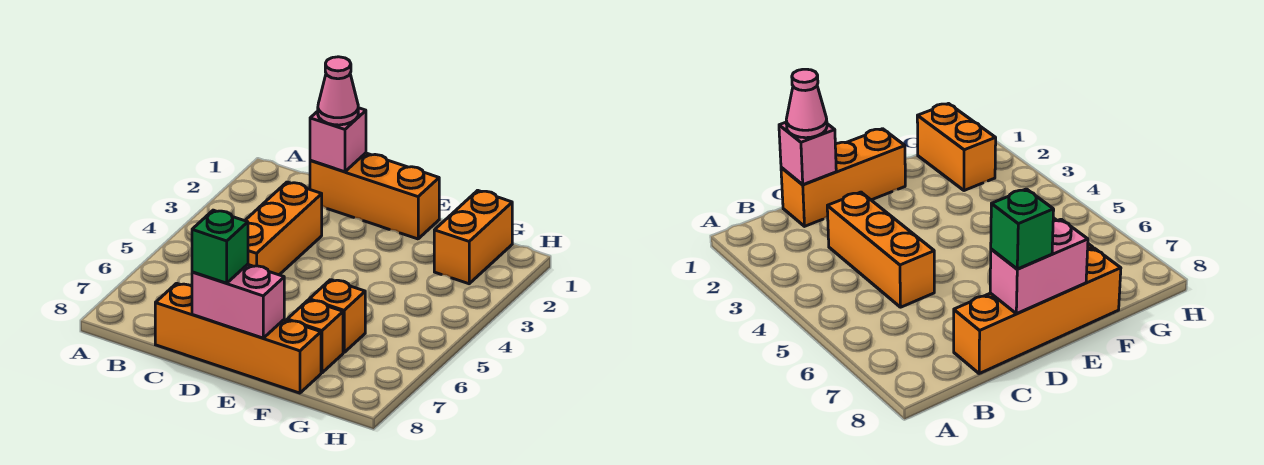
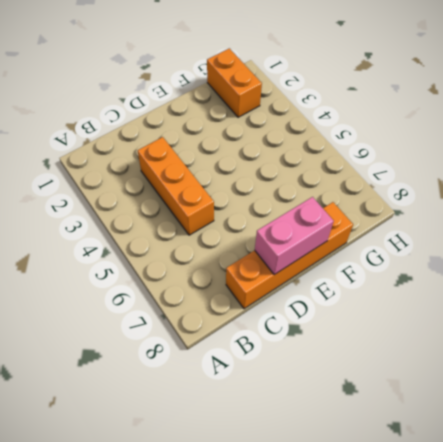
none -> orange brick C1:E1 level 1
none -> orange brick F6 level 1

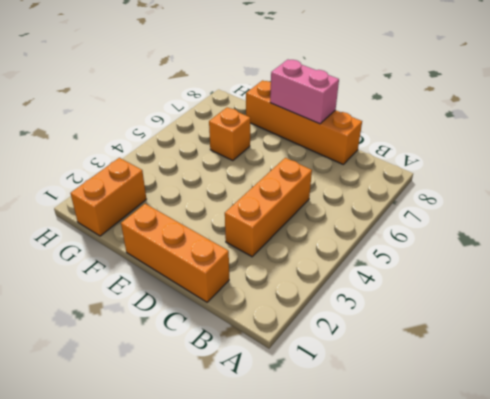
none -> orange brick F7 level 1
none -> pink brick C1 level 2

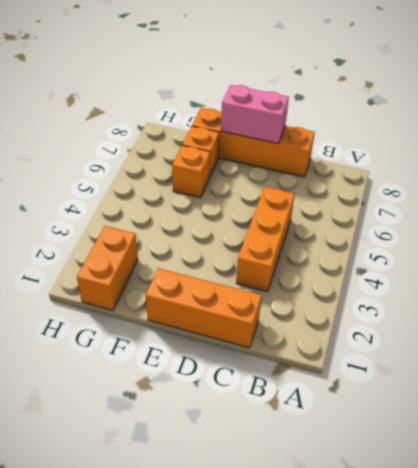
none -> pink brick C1 level 2
none -> pink cone C1 level 3

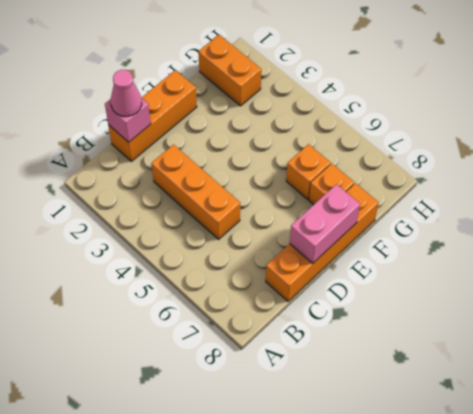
none -> green brick D8 level 3

